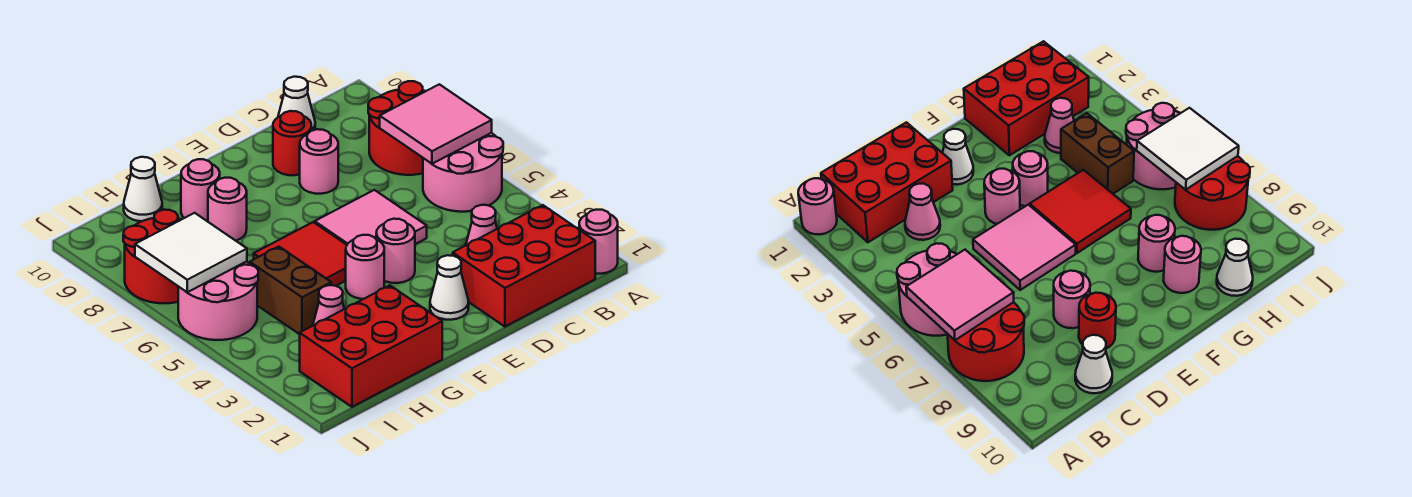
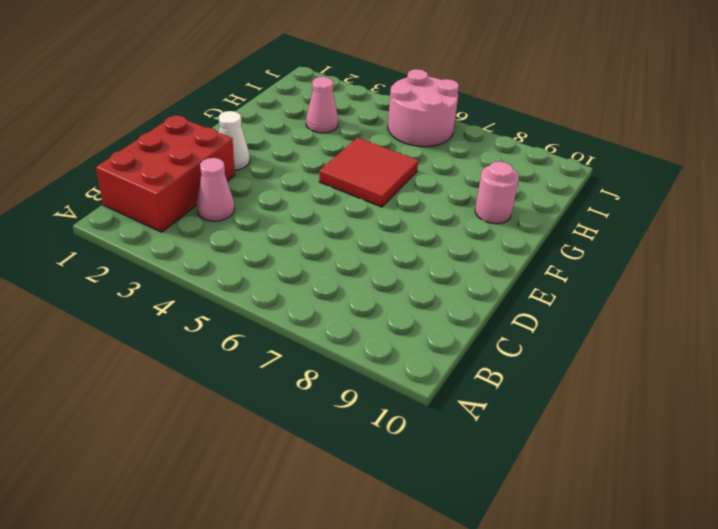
none -> pink round brick A1 level 1
none -> pink round brick A5:B6 level 1
none -> red round brick A7:B8 level 1

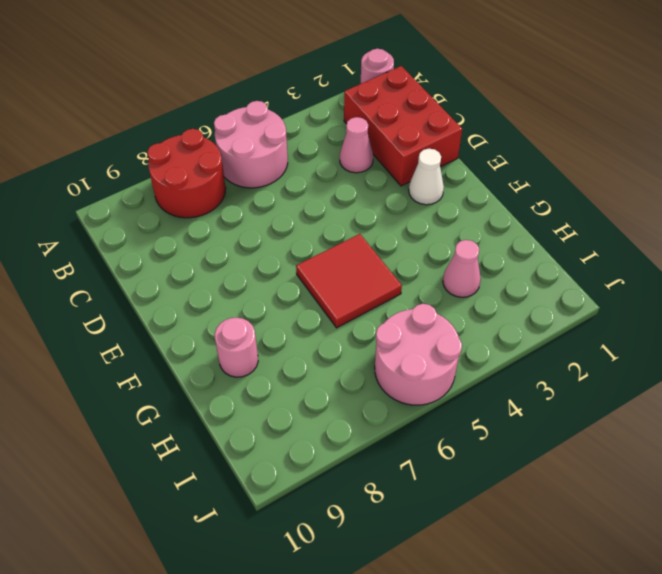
none -> white cone C10 level 1
none -> pink tile D5:E6 level 1
none -> pink round brick D8 level 1

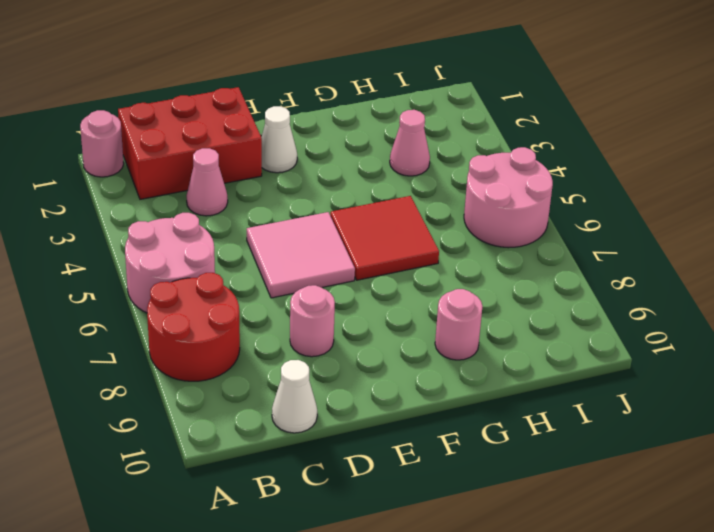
none -> red round brick D9 level 1
none -> pink round brick E4 level 1
none -> pink round brick F4 level 1

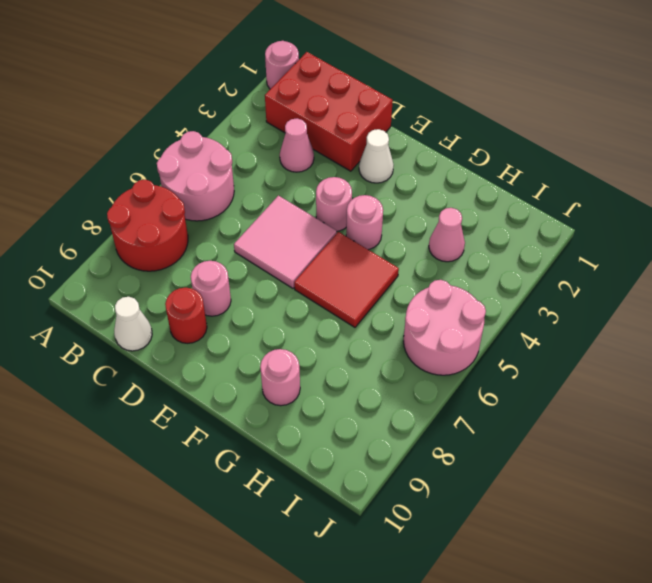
none -> red brick G1:I2 level 1
none -> pink round brick G8 level 1
none -> brown brick H4:H5 level 1

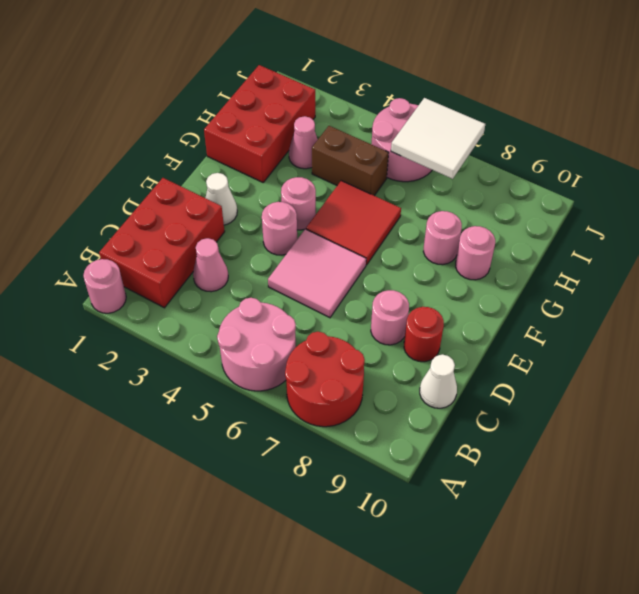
none -> white cone H10 level 1
none -> red round brick I7:J8 level 1
none -> pink tile A6:B7 level 2

